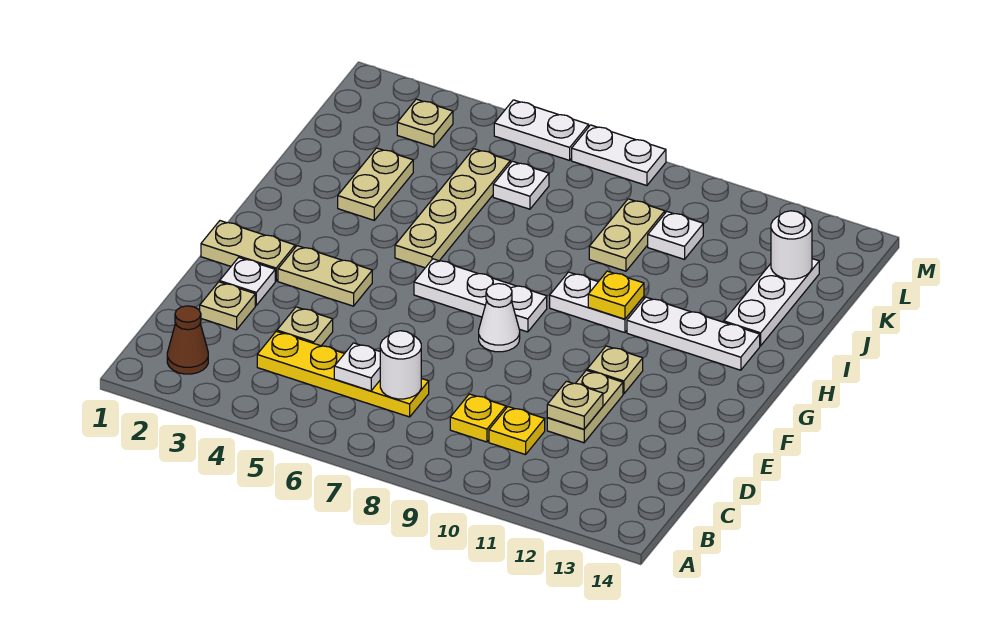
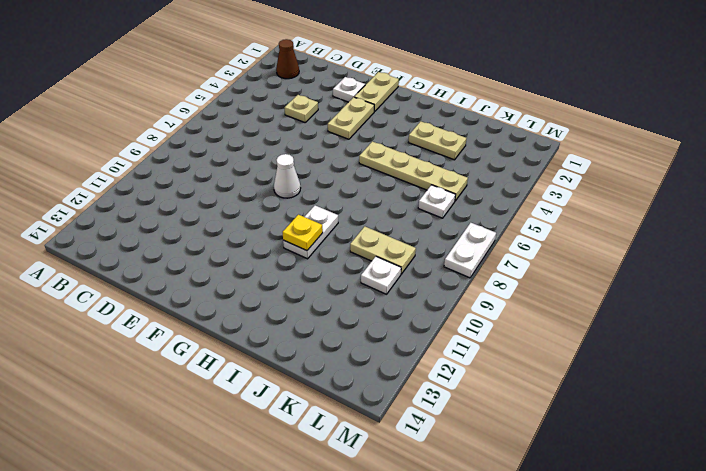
none -> yellow plate C4:C7 level 1
none -> yellow plate C9 level 1
none -> yellow plate C10 level 1

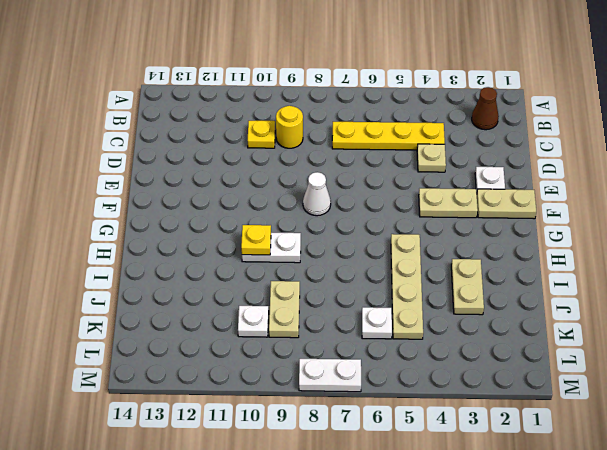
yellow round brick C9 level 1 -> yellow plate C9 level 1
none -> tan plate D2 level 1
none -> tan plate D11:E11 level 1
none -> tan plate F11 level 1

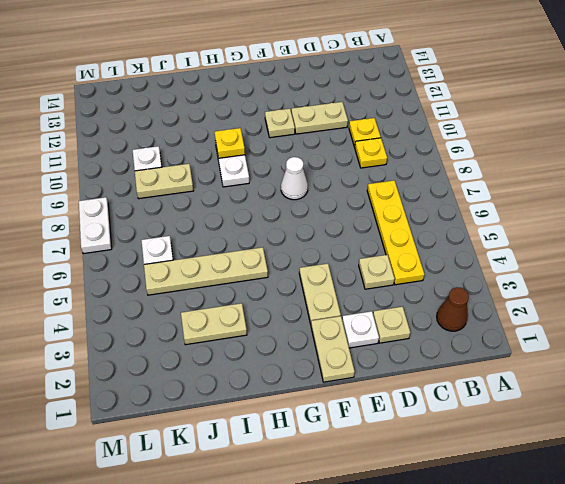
none -> white plate G6:G8 level 1
none -> white plate H11:H13 level 1
none -> white plate I13:K13 level 1

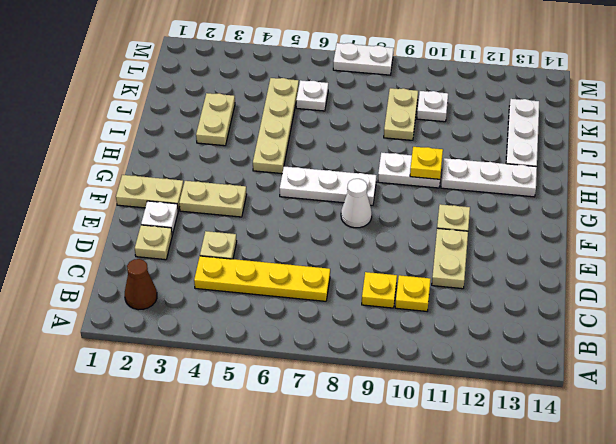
none -> tan plate L3 level 1
none -> white plate M5:M6 level 1
none -> white plate C6 level 2

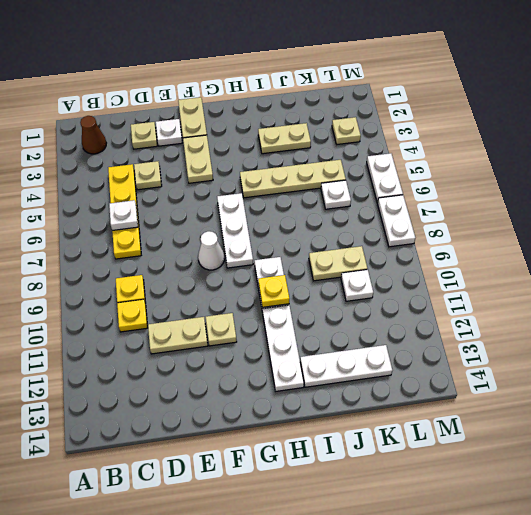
none -> white round brick C7 level 2
none -> tan plate D11 level 2
none -> white round brick K13 level 2

